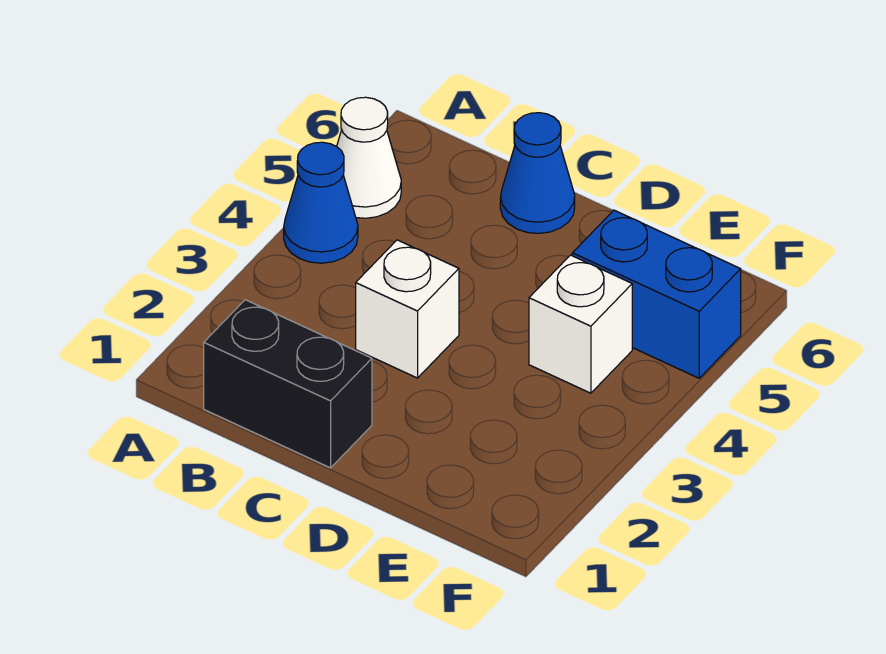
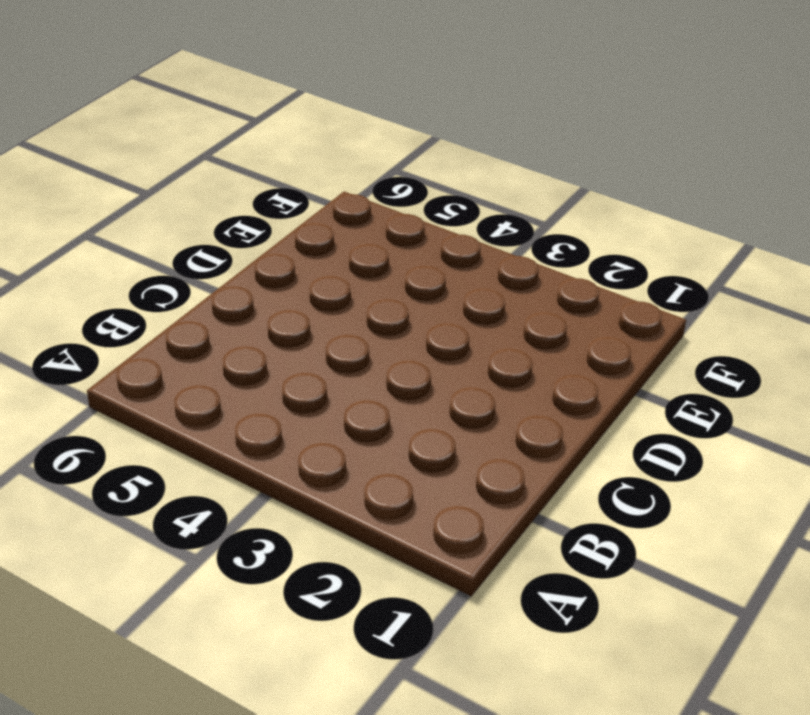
none -> blue cone A4 level 1
none -> white cone A5 level 1

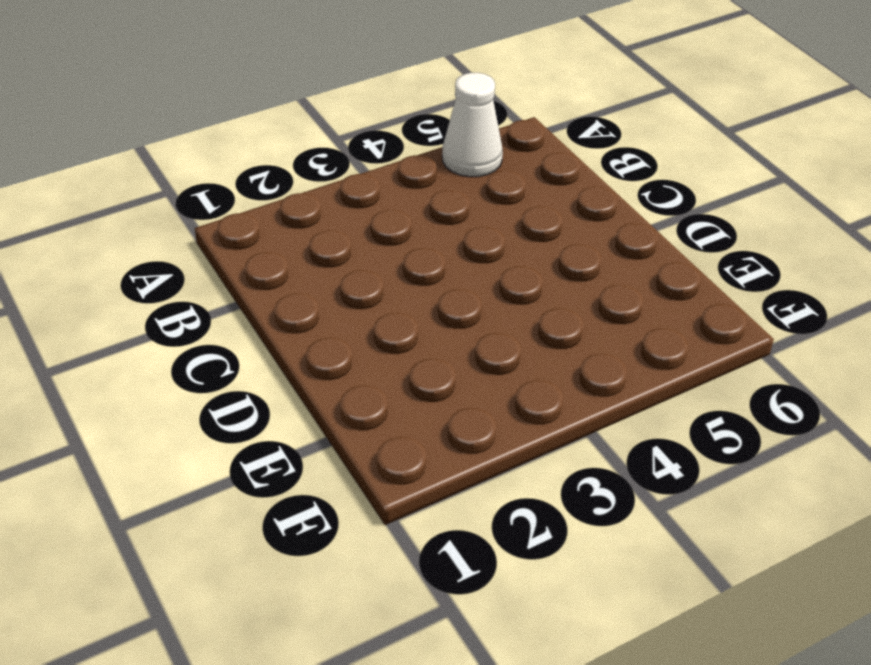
none -> blue cone A4 level 1
none -> black brick B1:C1 level 1

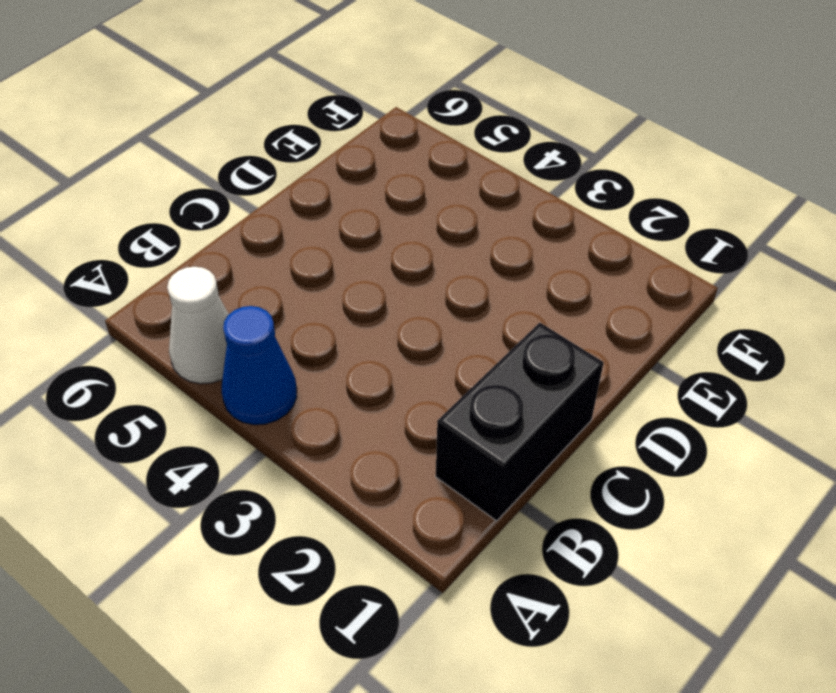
none -> white brick C3 level 1
none -> blue cone C6 level 1

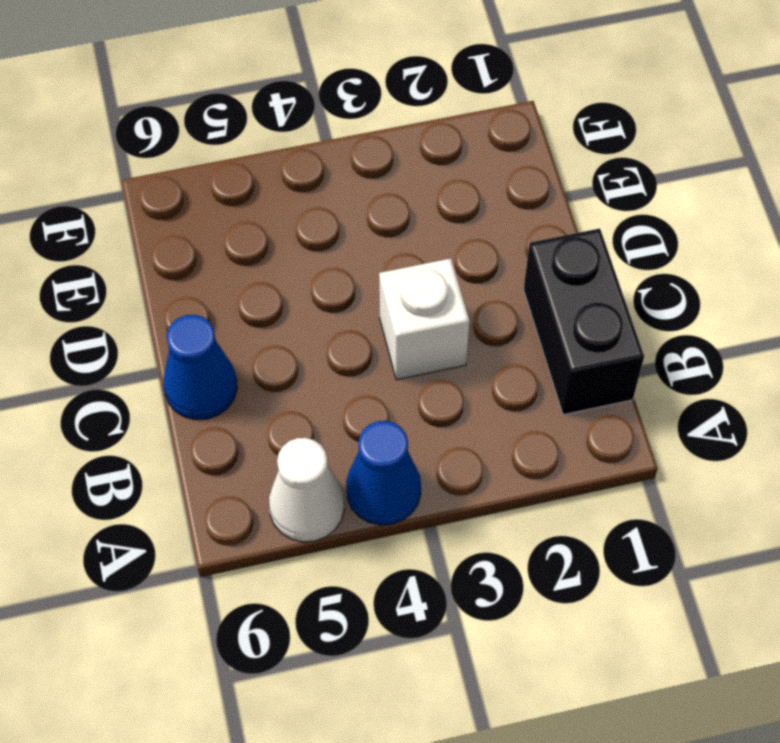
none -> white brick E4 level 1
none -> blue brick E5:F5 level 1

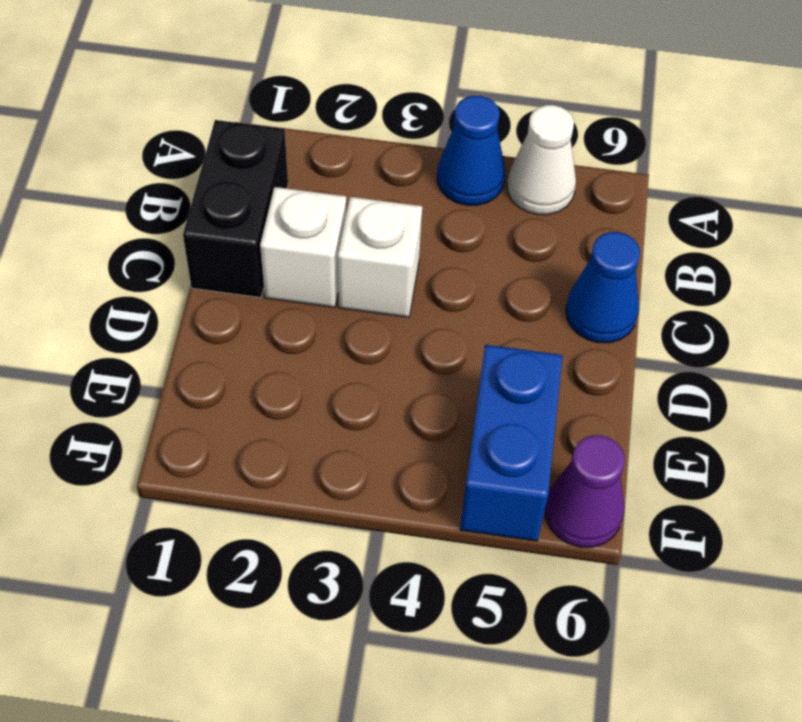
white brick C2 level 1 -> white brick E4 level 1
purple cone F6 level 1 -> none

